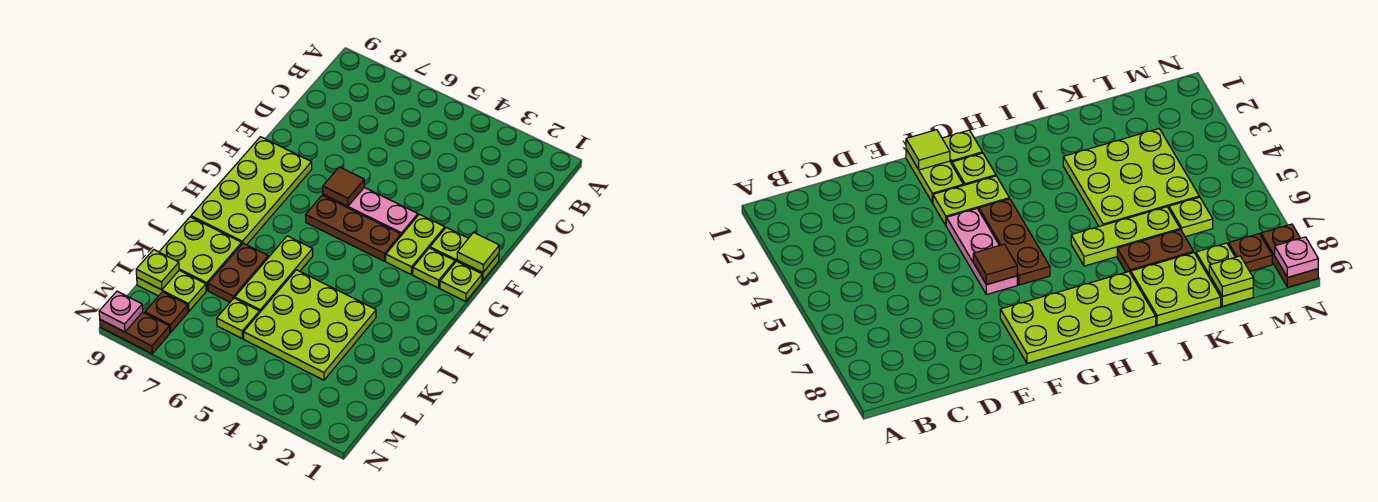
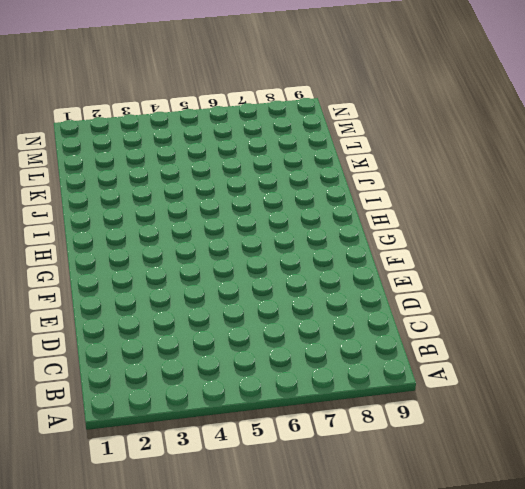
none -> lime plate F1:F2 level 1
none -> lime plate F3:G3 level 1
none -> pink plate F4:F6 level 1

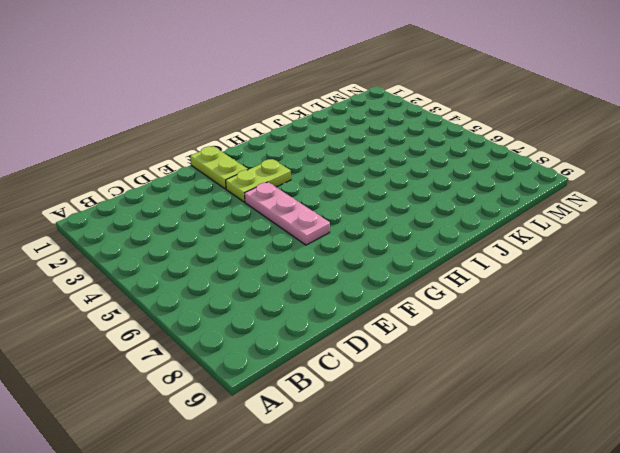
none -> lime plate F8:I9 level 1
none -> lime plate G1 level 1
none -> lime plate G2 level 1

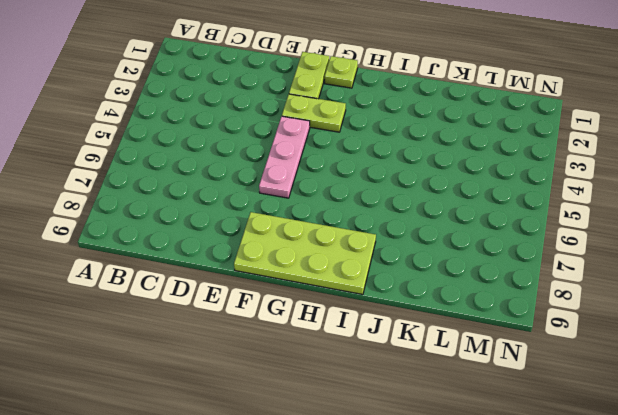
none -> lime plate G2 level 1
none -> brown plate G4:G6 level 1
none -> lime plate I6:K6 level 1

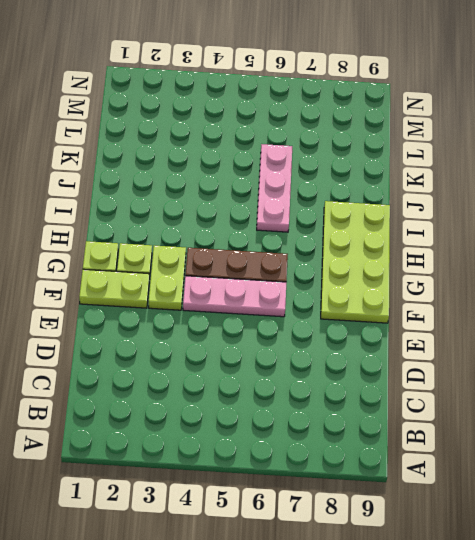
pink plate I6:K6 level 1 -> lime plate I6:K6 level 1
none -> lime plate J3:L5 level 1
none -> brown plate J7:K7 level 1
none -> lime plate J8:K9 level 1

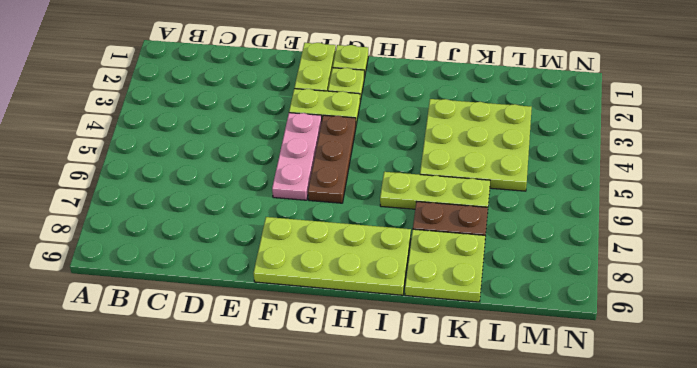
none -> lime plate L6 level 1
none -> lime plate L8:L9 level 1
none -> brown plate M8 level 1

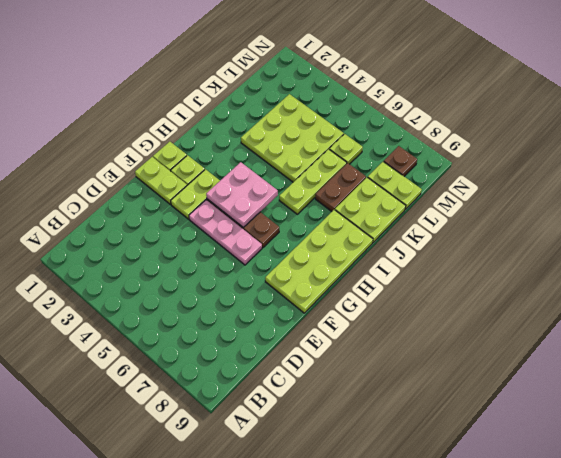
pink plate G4:H5 level 2 -> none
none -> brown plate N8:N9 level 1
none -> lime tile F1 level 2
none -> brown tile F6 level 2

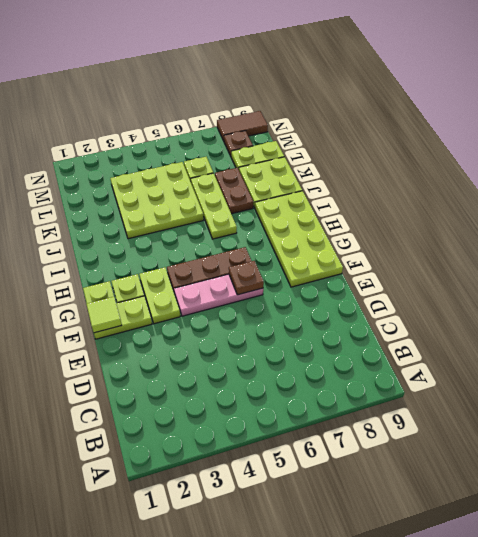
brown plate F6 level 2 -> brown tile F6 level 2
brown tile N8:N9 level 1 -> brown plate N8:N9 level 1
none -> lime plate L9 level 2
none -> pink plate N9 level 2

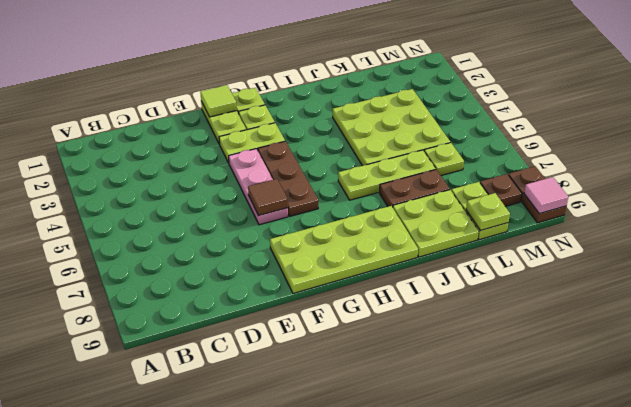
pink tile N9 level 2 -> pink plate N9 level 2

